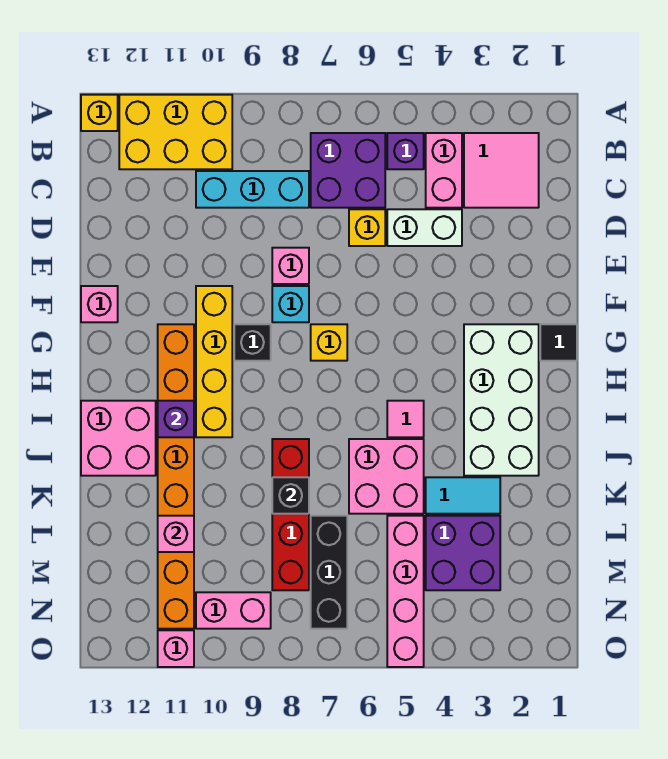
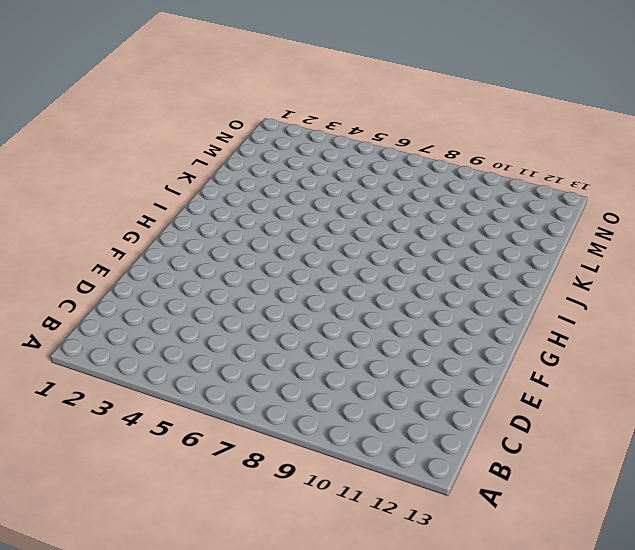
none -> yellow brick A10:B12 level 1
none -> yellow brick A13 level 1
none -> pink tile B2:C3 level 1
none -> pink brick B4:C4 level 1

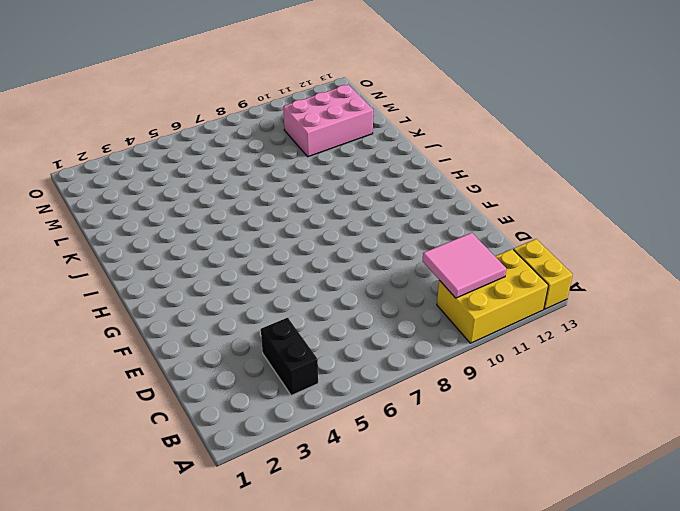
yellow brick A13:B13 level 1 -> yellow brick A13 level 1
black brick B4:C4 level 1 -> pink brick B4:C4 level 1
pink tile B10:C11 level 2 -> pink tile B2:C3 level 1
pink brick L10:M12 level 1 -> orange brick G11:N11 level 1
none -> purple brick B5 level 1
none -> purple brick B6:C7 level 1
none -> cyan brick C8:C10 level 1
none -> white brick D4:D5 level 1

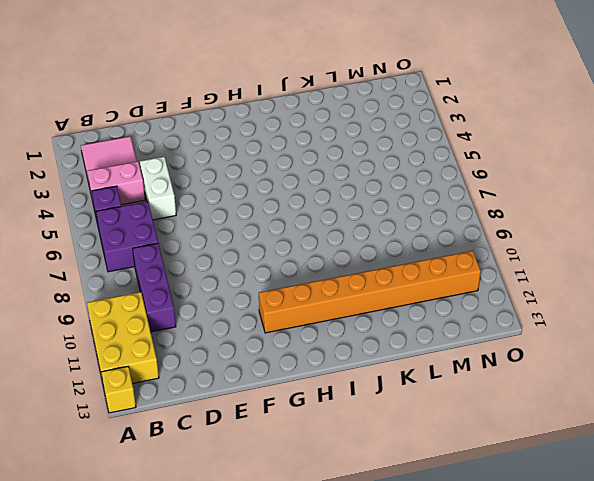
purple brick C8:C10 level 1 -> cyan brick C8:C10 level 1
none -> yellow brick D6 level 1
none -> pink brick E8 level 1
none -> cyan brick F8 level 1
none -> yellow brick F10:I10 level 1

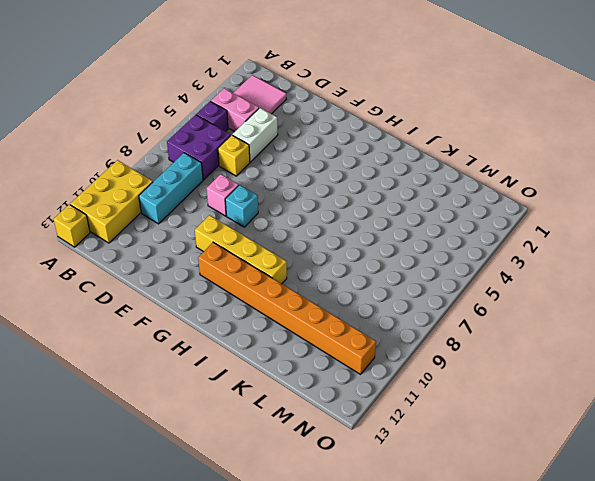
none -> pink brick F13 level 1
none -> black tile G1 level 1
none -> white brick G2:J3 level 1
none -> yellow brick G7 level 1

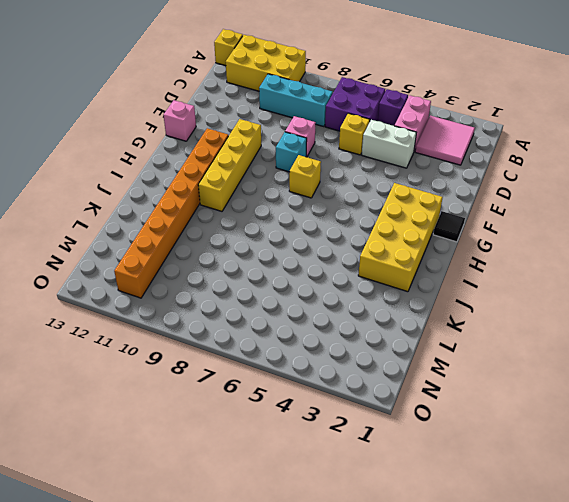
yellow brick G2:J3 level 1 -> white brick G2:J3 level 1
none -> black brick G9 level 1
none -> pink tile I5 level 1
none -> pink brick I12:J13 level 1
none -> pink brick J5:K6 level 1

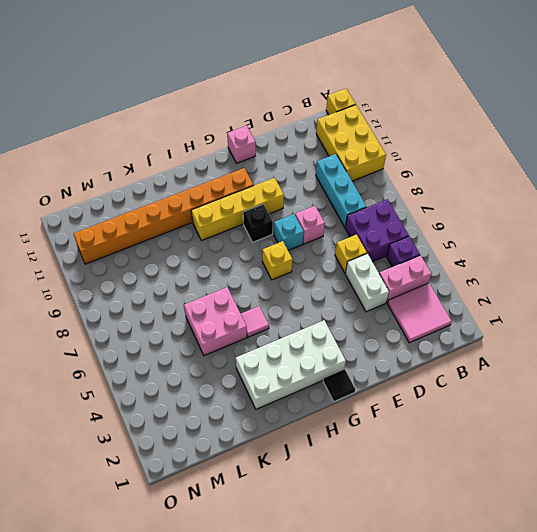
none -> pink brick I12:J13 level 1
none -> red brick J8:M8 level 1
none -> cyan tile K3:K4 level 1
none -> purple brick L3:M4 level 1

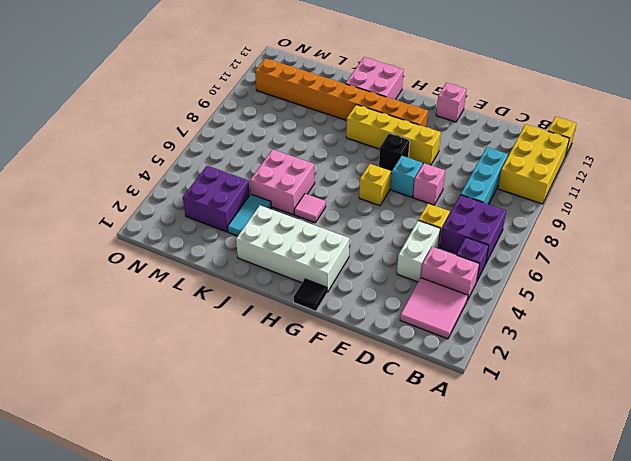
none -> red brick J8:M8 level 1
none -> pink brick L5:O5 level 1
none -> black brick L7:N7 level 1
none -> pink brick N9:N10 level 1

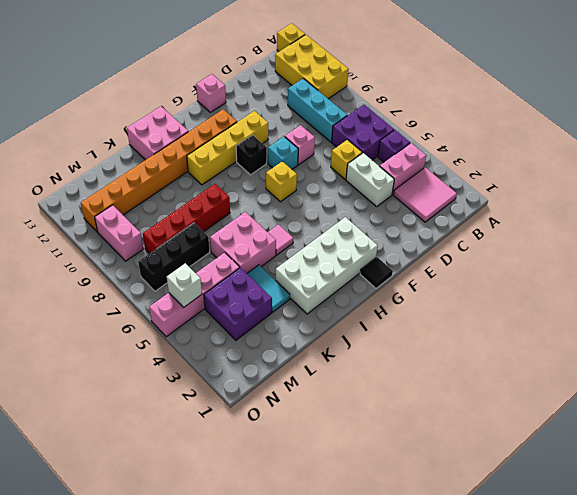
white brick N5 level 2 -> none
none -> pink brick O11 level 1
none -> purple brick I11 level 2
none -> black brick K8 level 2
none -> pink brick L11 level 2

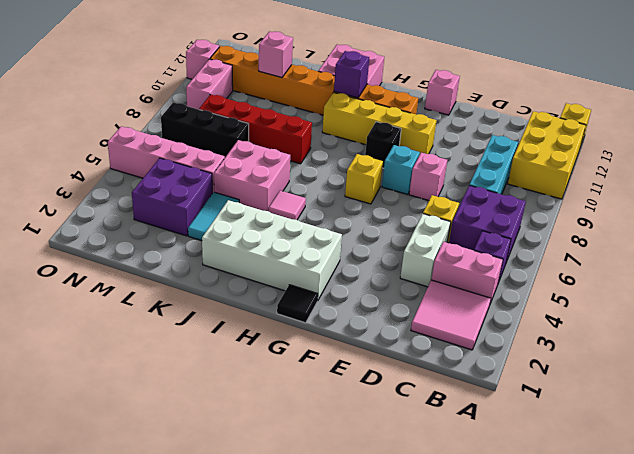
none -> black brick K8 level 2

